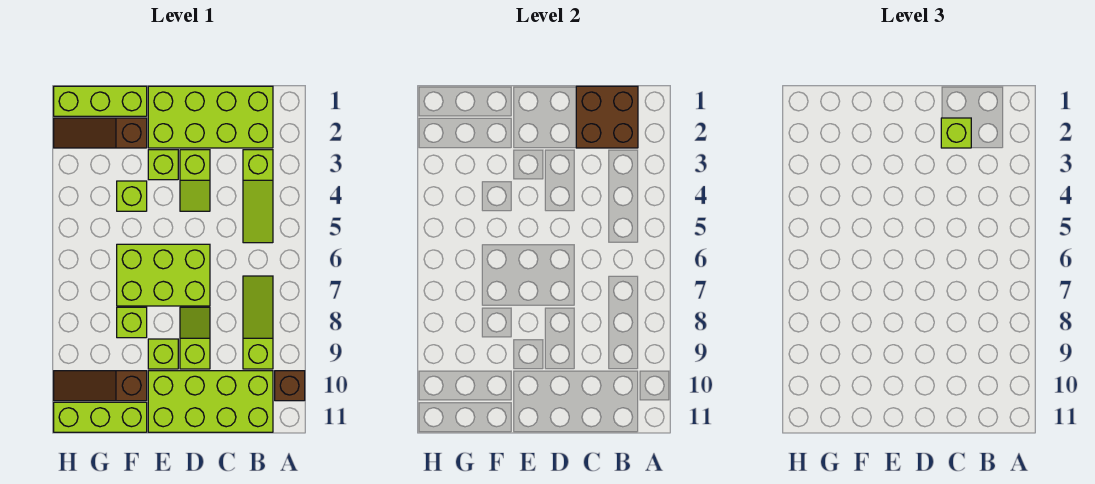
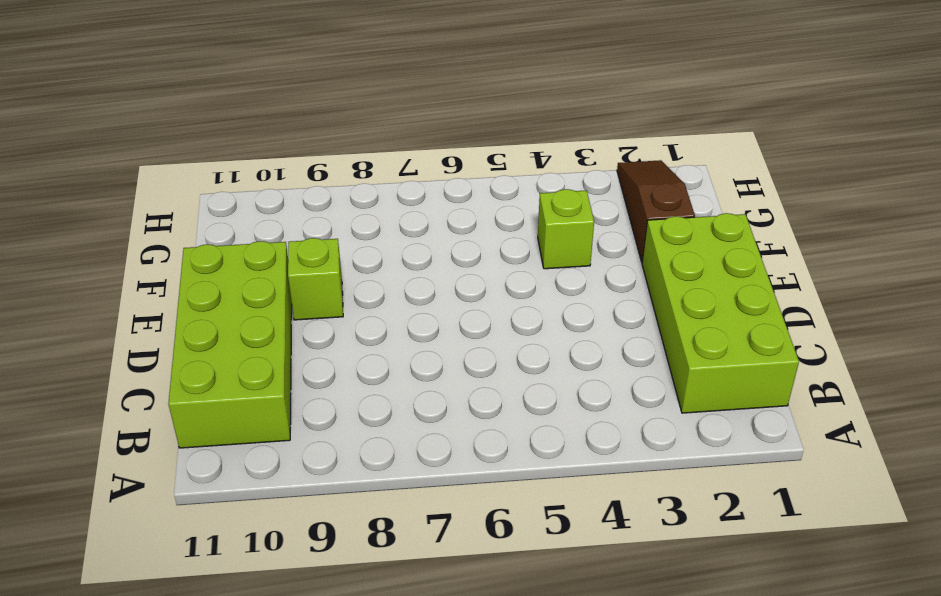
none -> brown brick A10 level 1
none -> lime slope B3:B5 level 1 top 3
none -> lime slope B7:B9 level 1 top 9

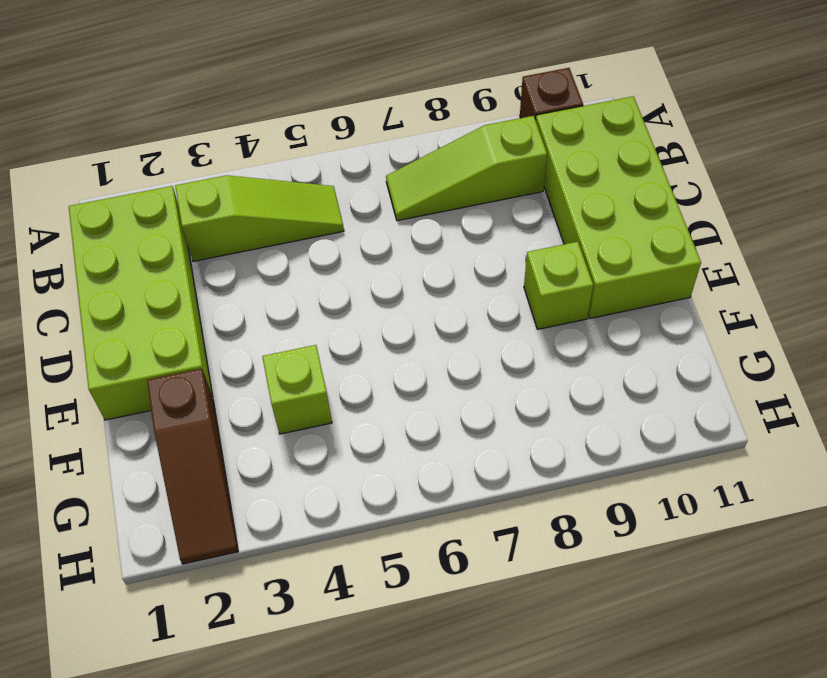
none -> lime slope D3:D4 level 1 top 3
none -> lime brick D6:F7 level 1
none -> lime slope D8:D9 level 1 top 9

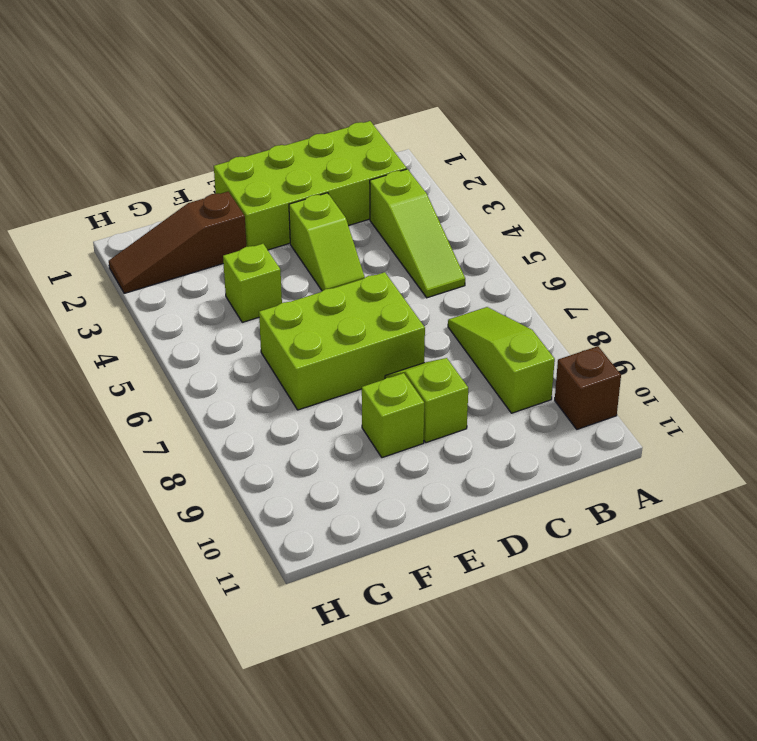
none -> lime brick B10:E11 level 1
none -> lime brick E3 level 1
none -> lime brick F1:H1 level 1

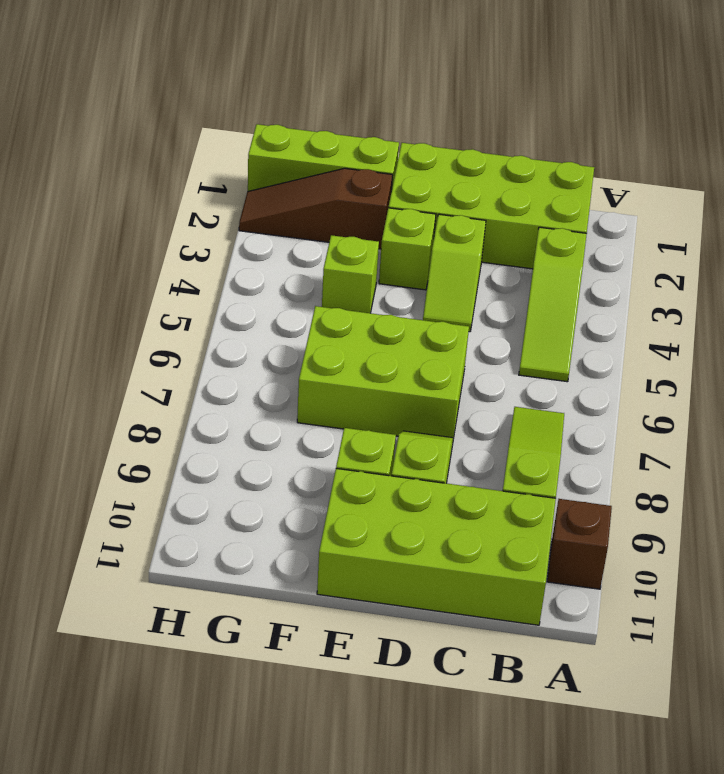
none -> lime brick F8 level 1
none -> brown slope F10:H10 level 1 top F
none -> lime brick F11:H11 level 1

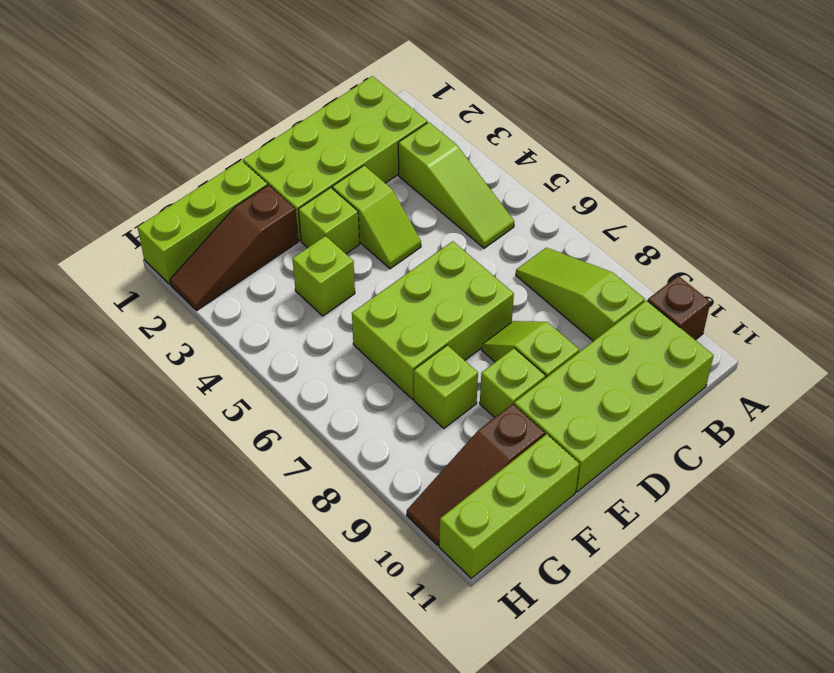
none -> brown brick B1:C2 level 2
none -> lime brick C2 level 3

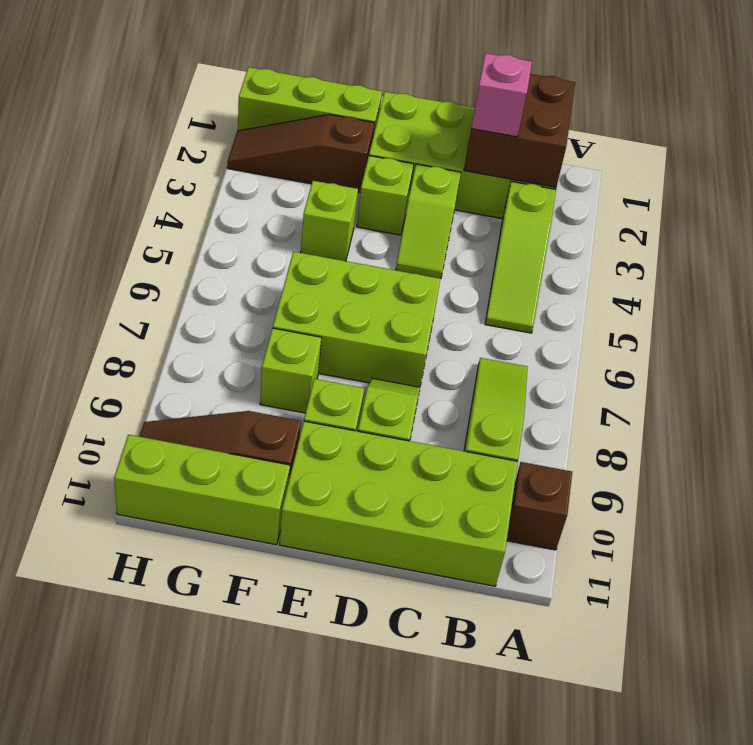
pink brick C2 level 3 -> lime brick C2 level 3

